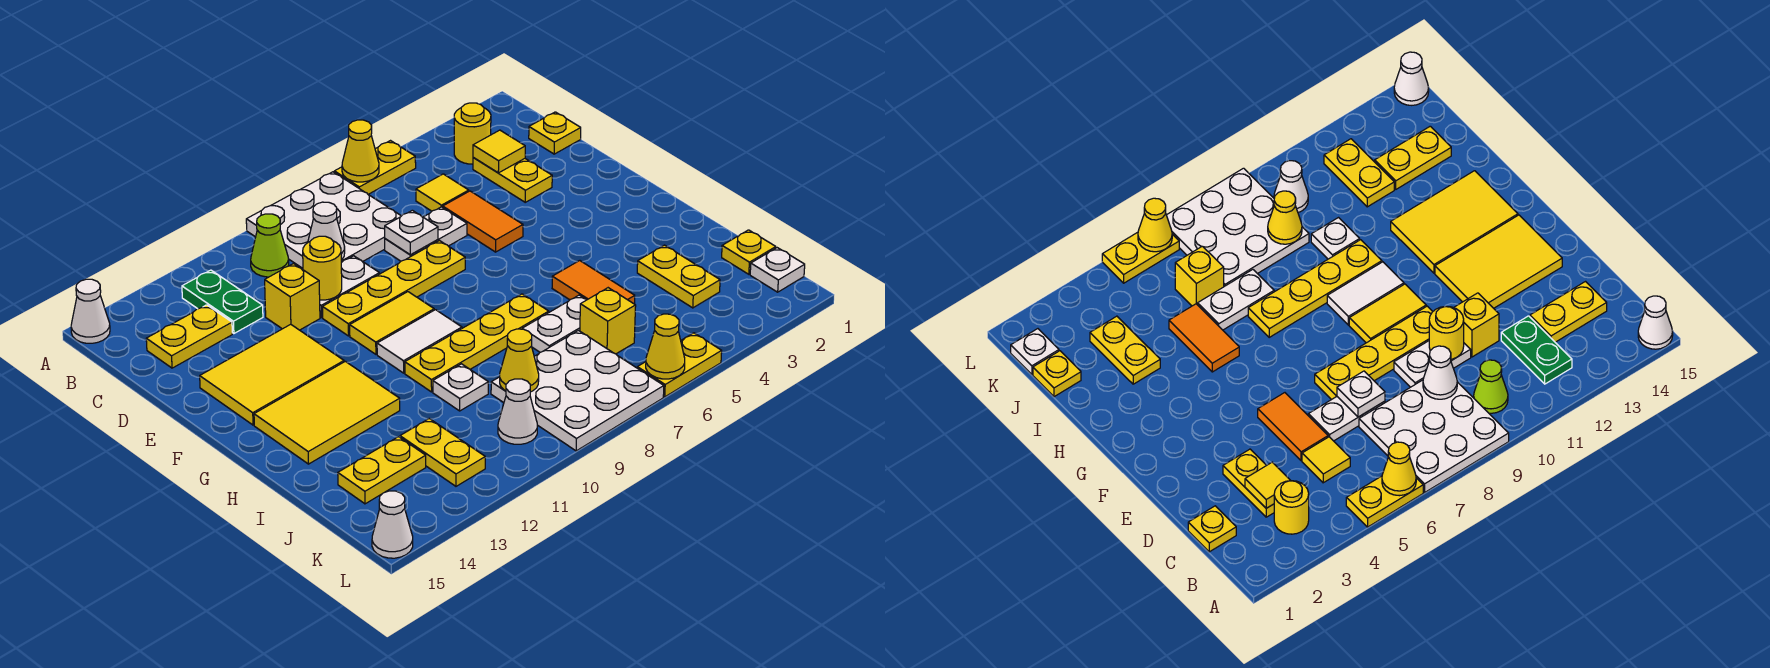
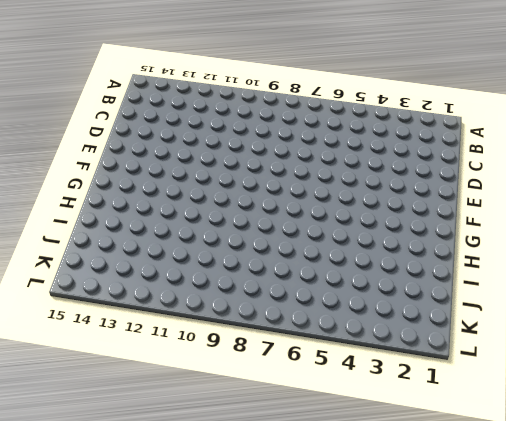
none -> yellow plate A5:A6 level 1
none -> white plate A7:C9 level 1
none -> white cone A15 level 1
none -> yellow round brick B3 level 1

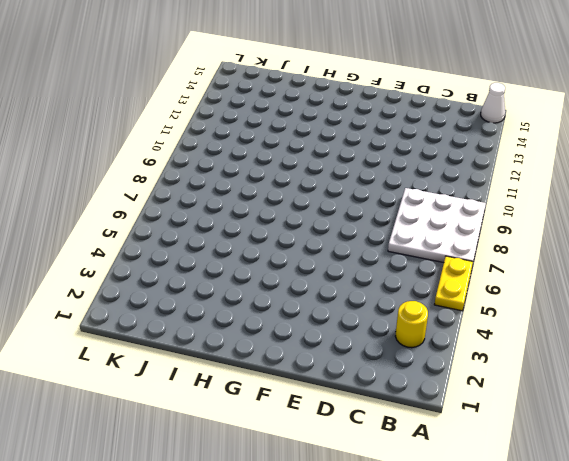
none -> lime cone B10 level 1
none -> green plate B12:C12 level 1
none -> yellow plate C1 level 1
none -> yellow plate C3:D3 level 1

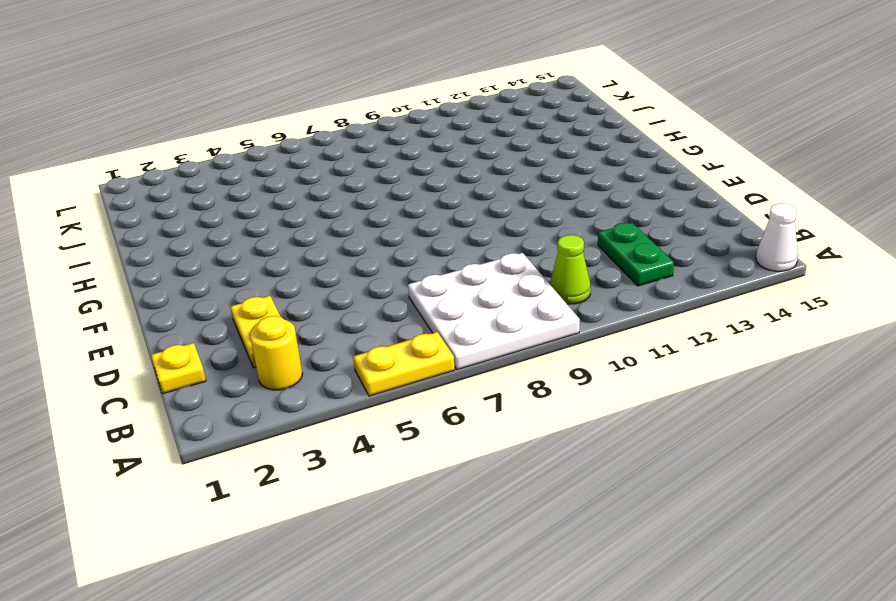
none -> yellow tile C5 level 1
none -> yellow plate C13:C14 level 1
none -> orange tile D5:E5 level 1
none -> white plate D6:D7 level 1

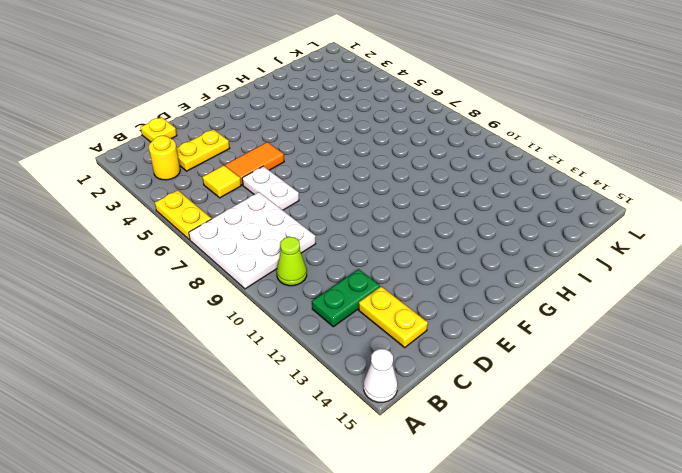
none -> white plate D9:D10 level 1
none -> yellow brick D11 level 1
none -> yellow plate E7:E10 level 1
none -> yellow tile E12:F14 level 1

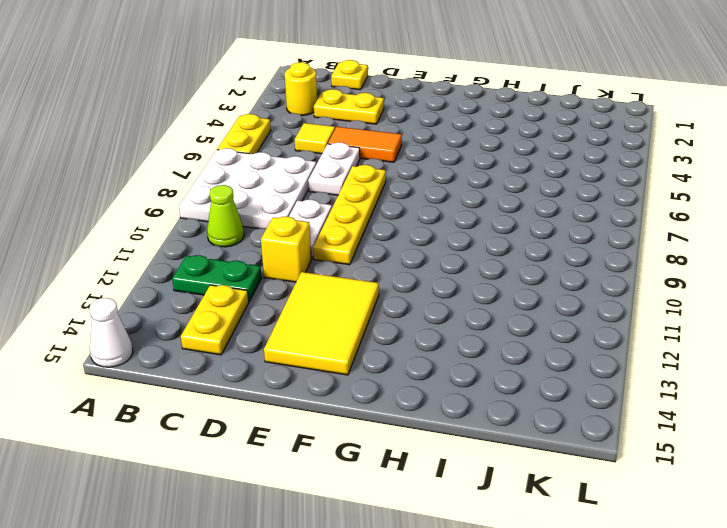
none -> yellow tile F9:F10 level 1
none -> white tile G9:G10 level 1
none -> yellow tile G12:H14 level 1
none -> orange tile H5:I5 level 1

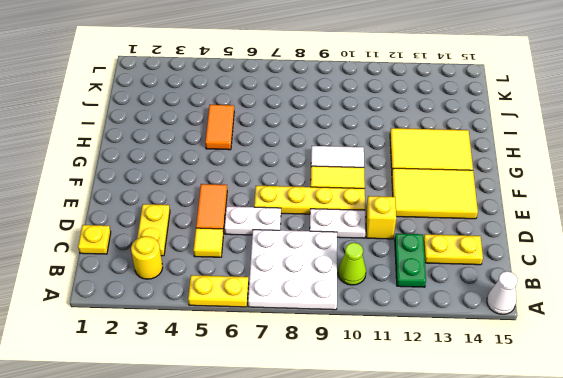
none -> yellow plate H7:H10 level 1
none -> yellow plate I3:J3 level 1
none -> white plate I6:I7 level 1
none -> white plate I10 level 1

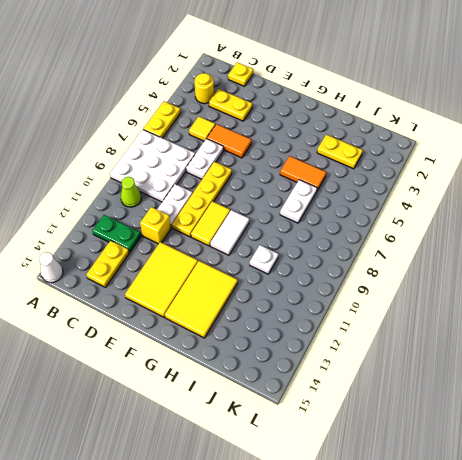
none -> yellow plate H7:H10 level 1
none -> yellow plate J1 level 1
none -> yellow brick J6 level 1
none -> white plate J7:L9 level 1

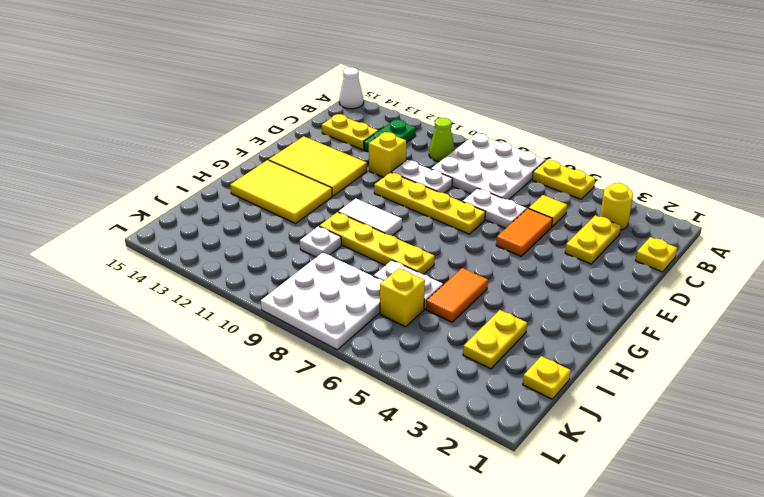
none -> yellow tile F9:F10 level 1
none -> yellow plate J12:K12 level 1
none -> yellow plate J13:J14 level 1
none -> white plate K1 level 1

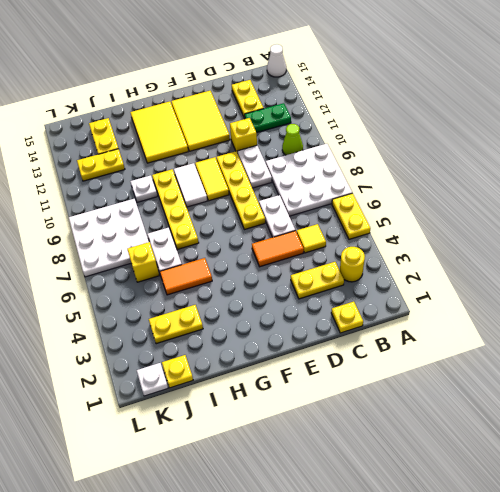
none -> white cone K10 level 1
none -> yellow plate L5:L6 level 1
none -> white cone L15 level 1
none -> yellow cone A6 level 2

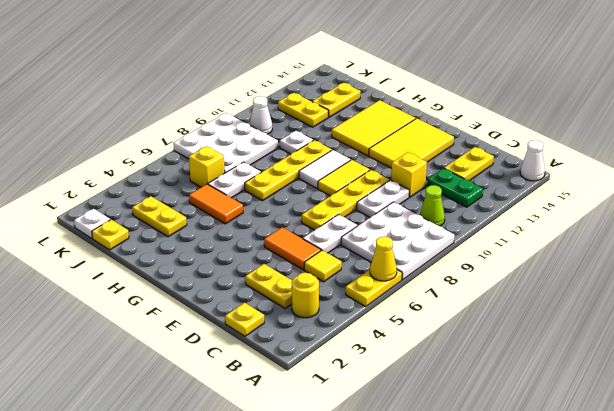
none -> yellow plate L5:L6 level 1
none -> white cone L15 level 1
none -> yellow tile C3 level 2
none -> white cone C9 level 2

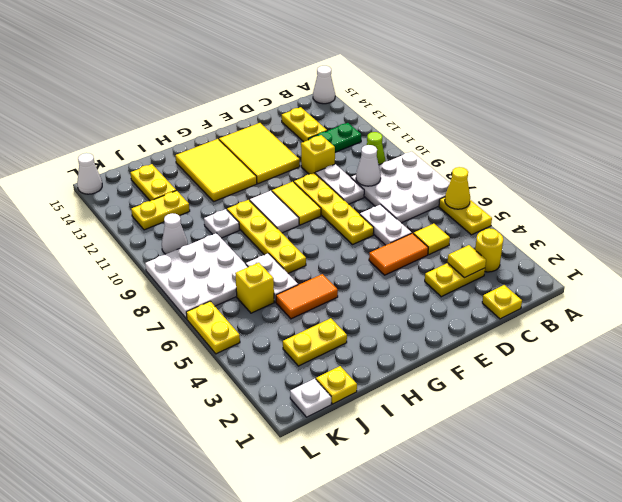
none -> white plate D7 level 2
none -> yellow round brick D10 level 2
none -> yellow cone J9 level 2
none -> yellow cone L6 level 2

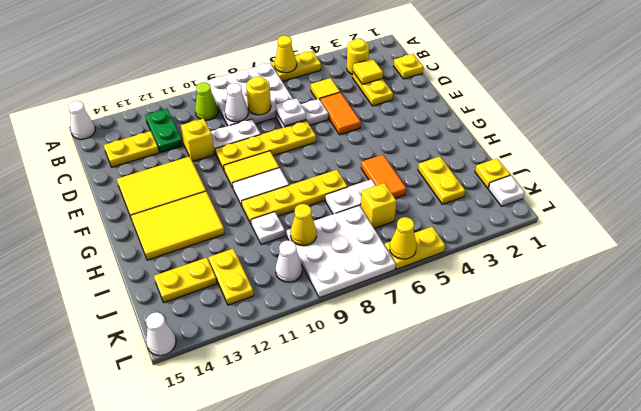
yellow round brick C8 level 2 -> yellow round brick D10 level 2

